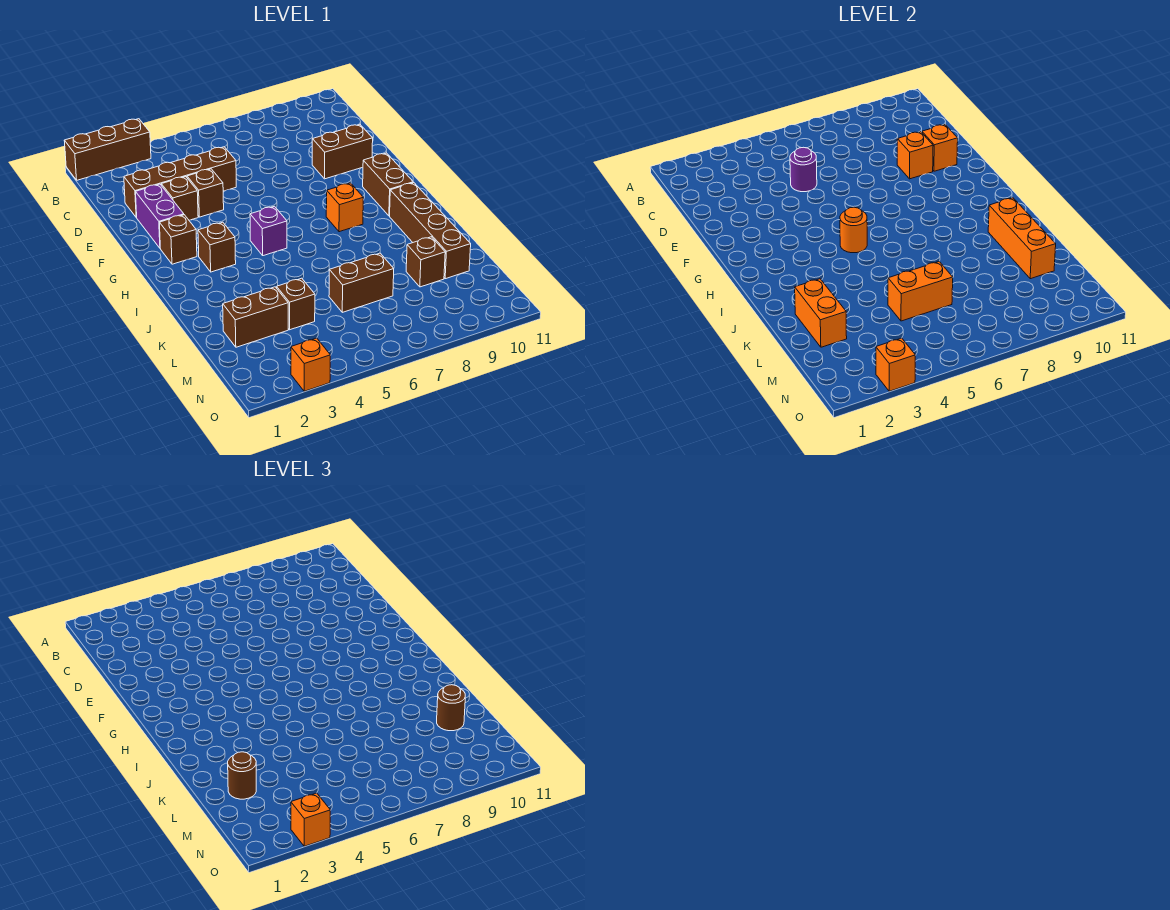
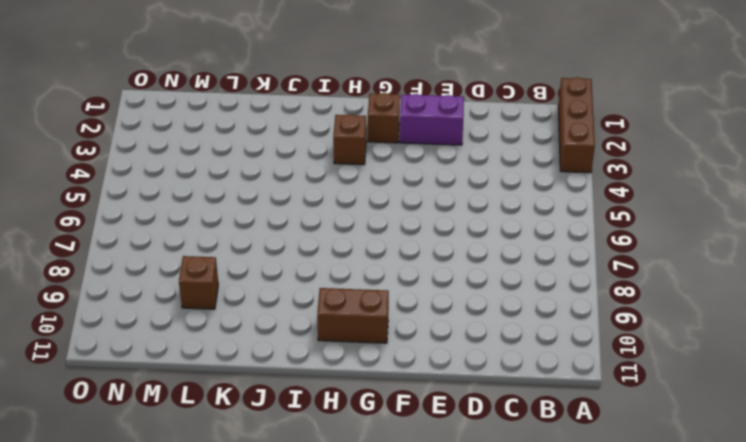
none -> brown brick D2:D5 level 1
none -> brown brick E3 level 1
none -> brown brick E4 level 1

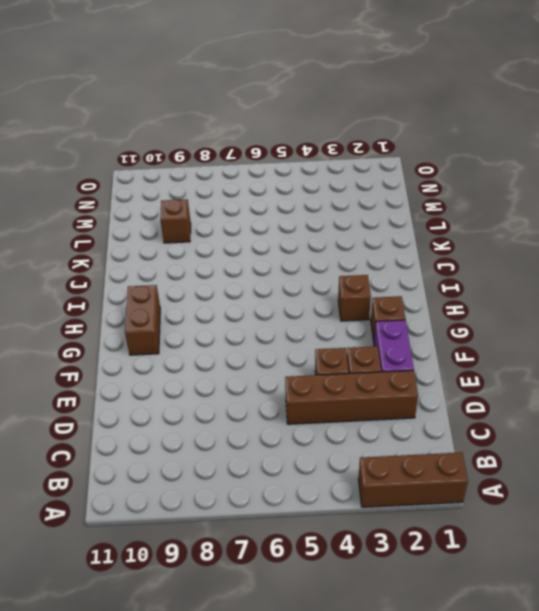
none -> brown brick E9:E10 level 1
none -> purple brick H5 level 1
none -> orange brick H8 level 1

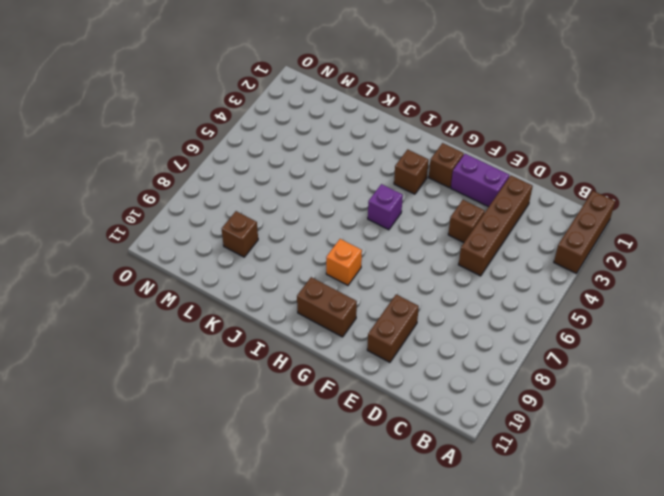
none -> brown brick E3 level 1
none -> brown brick I10:L10 level 1
none -> brown brick L2:L3 level 1

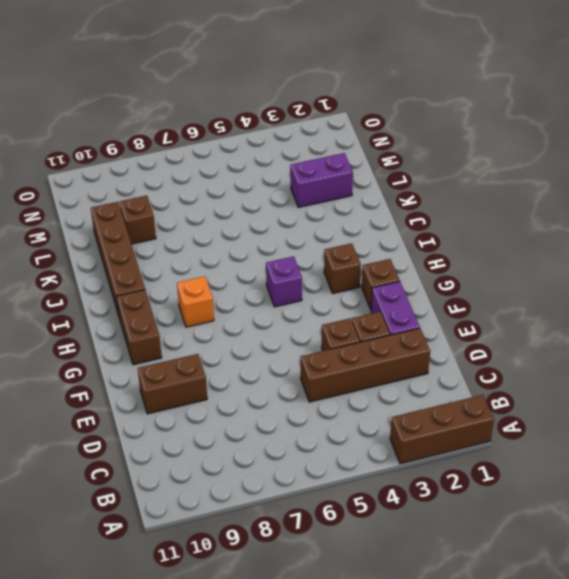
purple brick L2:L3 level 1 -> brown brick L2:L3 level 1
none -> brown brick L4 level 1
none -> brown brick L6:L7 level 1
none -> orange brick O3 level 1

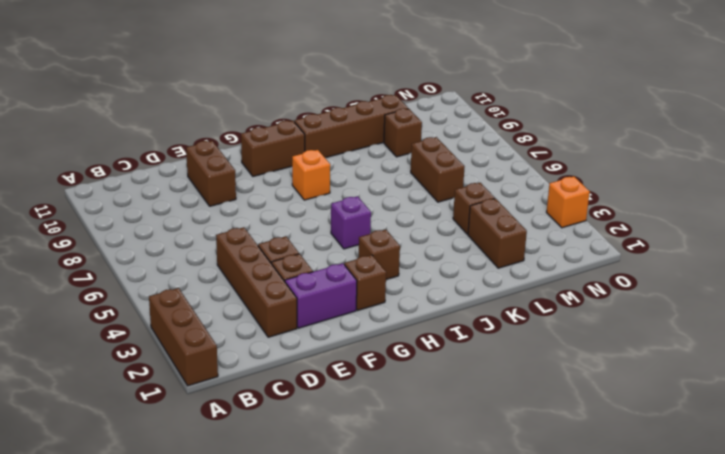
none -> purple round brick D5 level 2
none -> orange brick E9 level 2
none -> orange brick E10 level 2

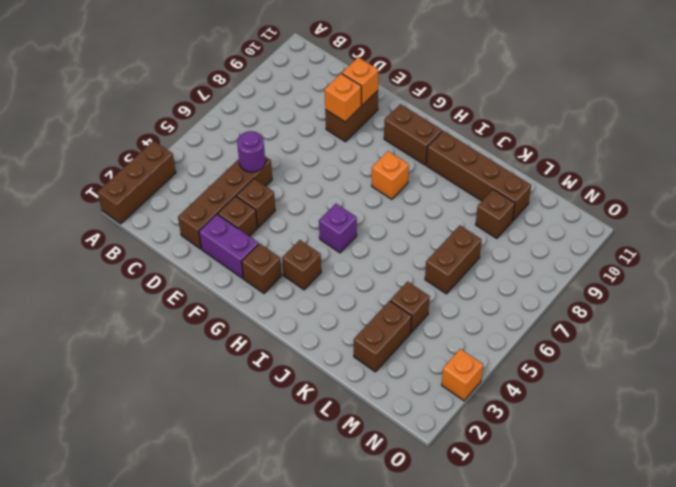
none -> orange round brick H5 level 2
none -> orange brick J10:L10 level 2
none -> orange brick K2:L2 level 2

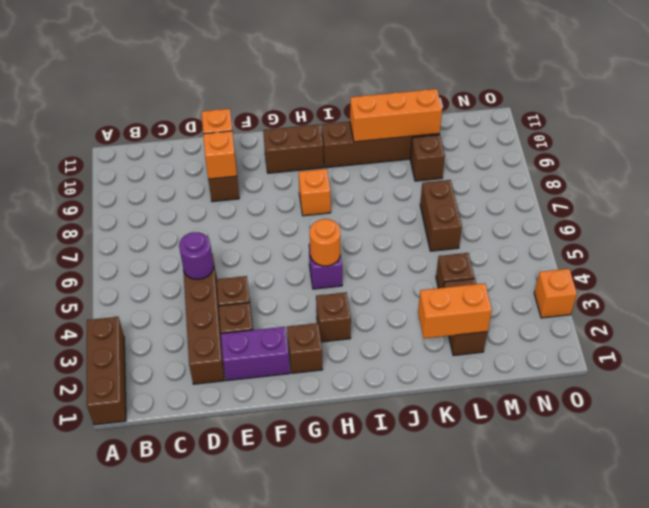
none -> orange brick L5:L6 level 2
none -> orange brick O3 level 2
none -> brown round brick L2 level 3

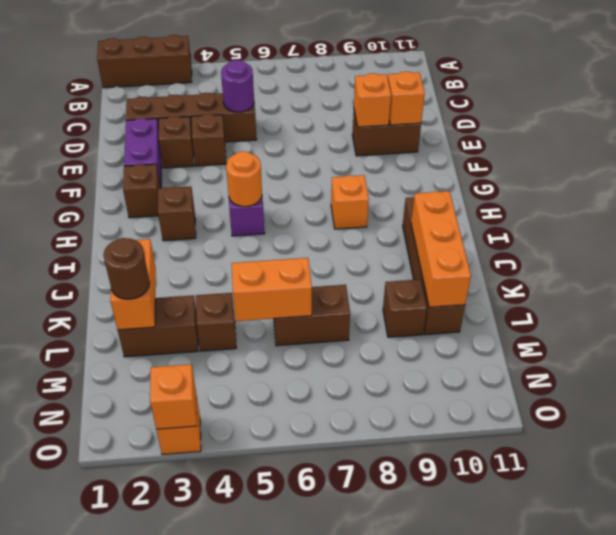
none -> brown brick G10:H10 level 1
none -> brown round brick L10 level 3
none -> orange brick O3 level 3

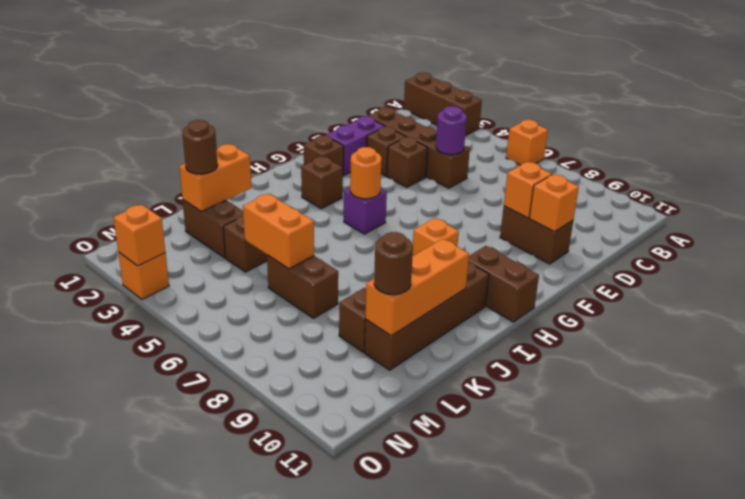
orange brick A6 level 1 -> orange brick O3 level 3
brown brick H10:H11 level 1 -> brown brick G10:H10 level 1

